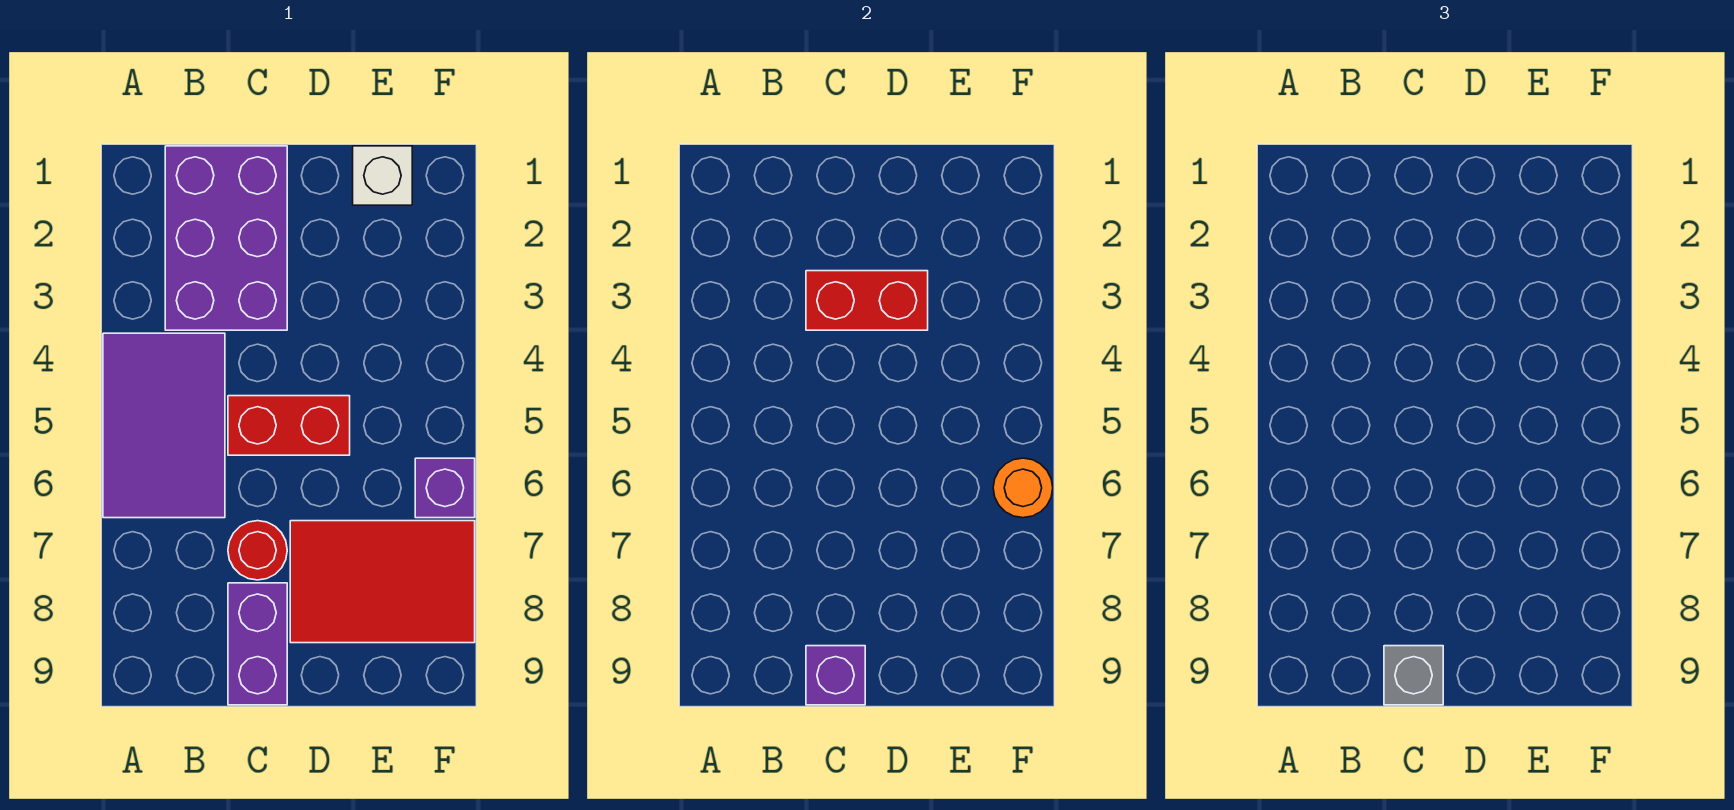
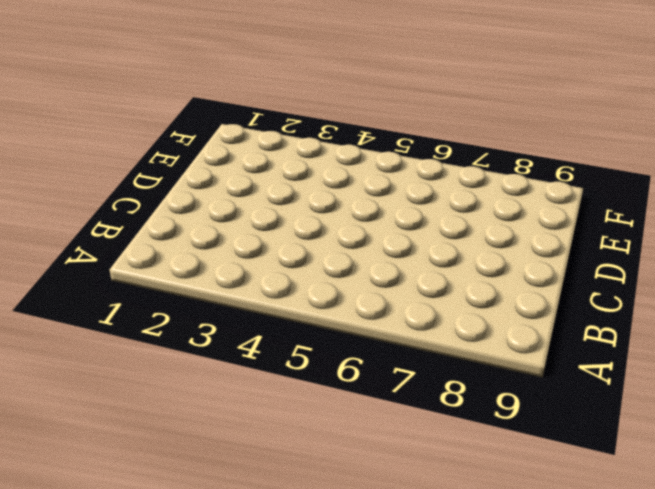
none -> purple tile A4:B6 level 1
none -> purple brick B1:C3 level 1
none -> red brick C5:D5 level 1

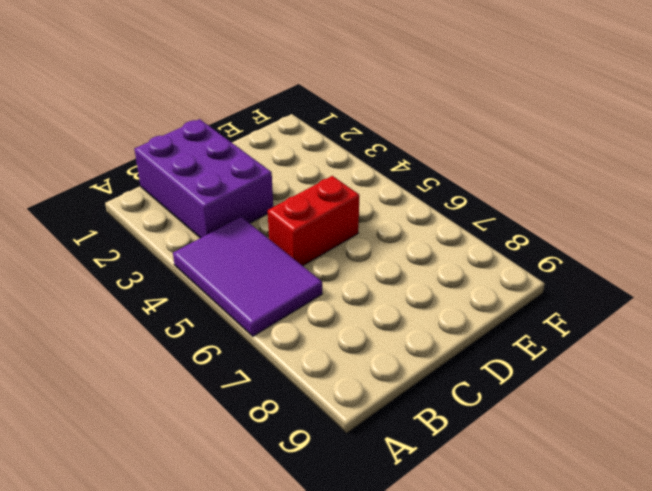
none -> red round brick C7 level 1
none -> purple brick C8:C9 level 1
none -> red tile D7:F8 level 1

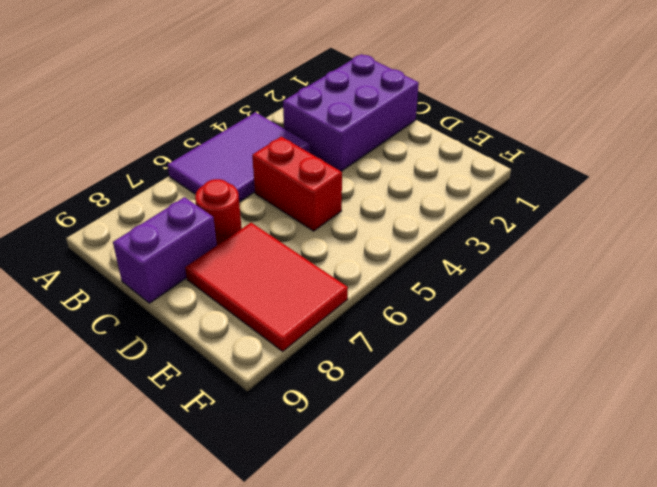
none -> white brick E1 level 1
none -> purple brick F6 level 1
none -> red brick C3:D3 level 2

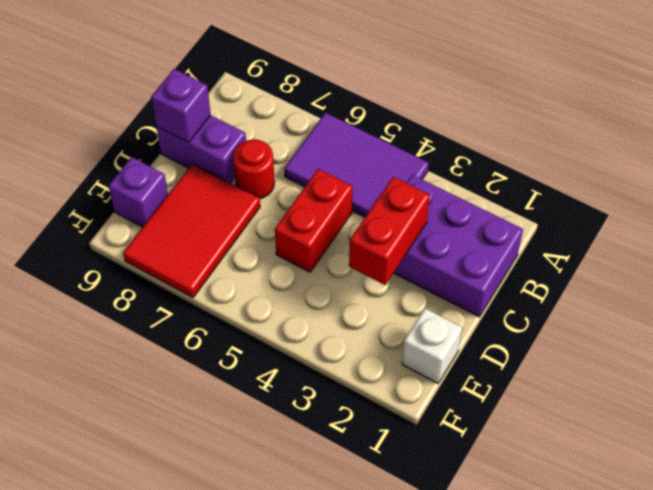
purple brick E9 level 1 -> purple brick F6 level 1
none -> orange round brick F6 level 2
none -> grey brick C9 level 3

